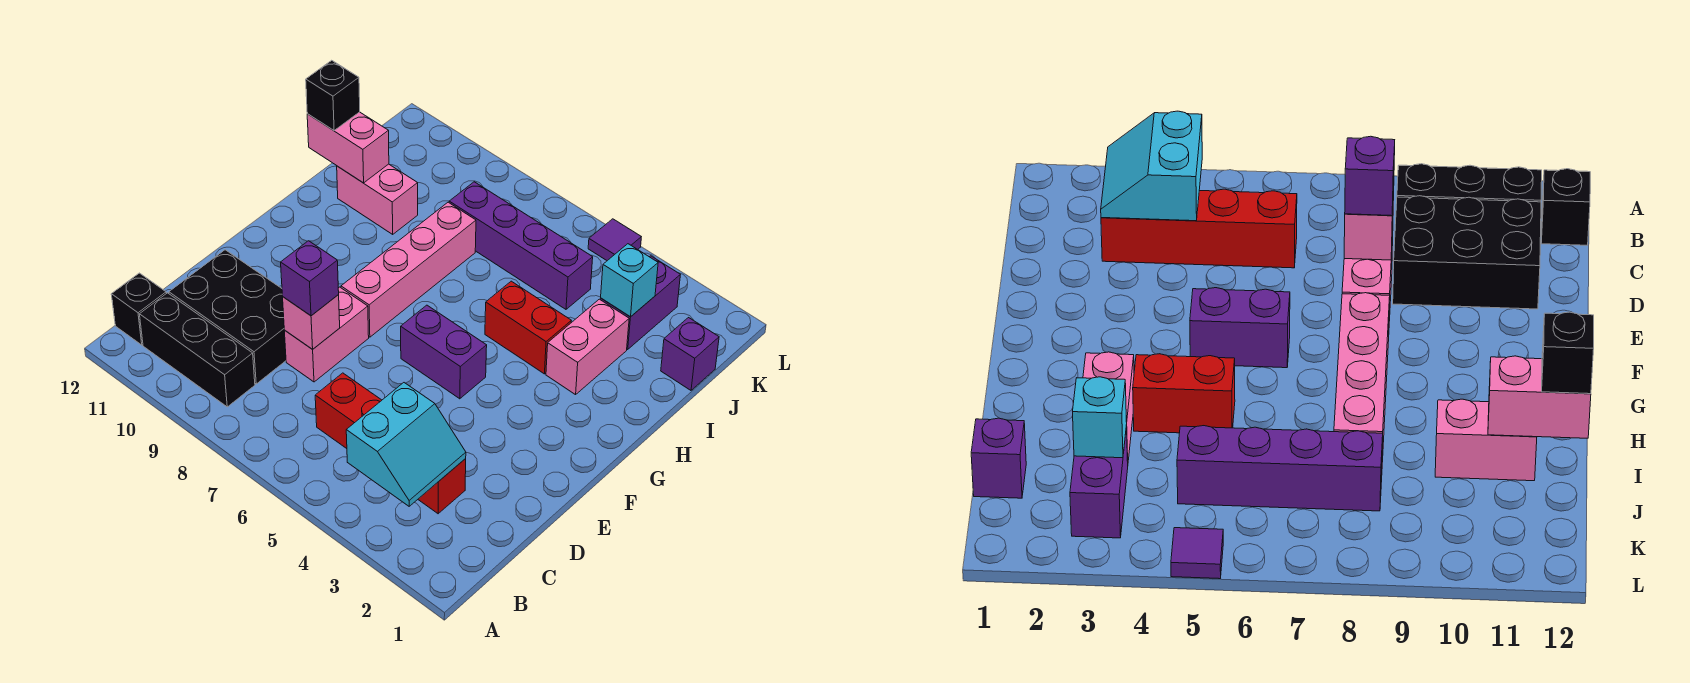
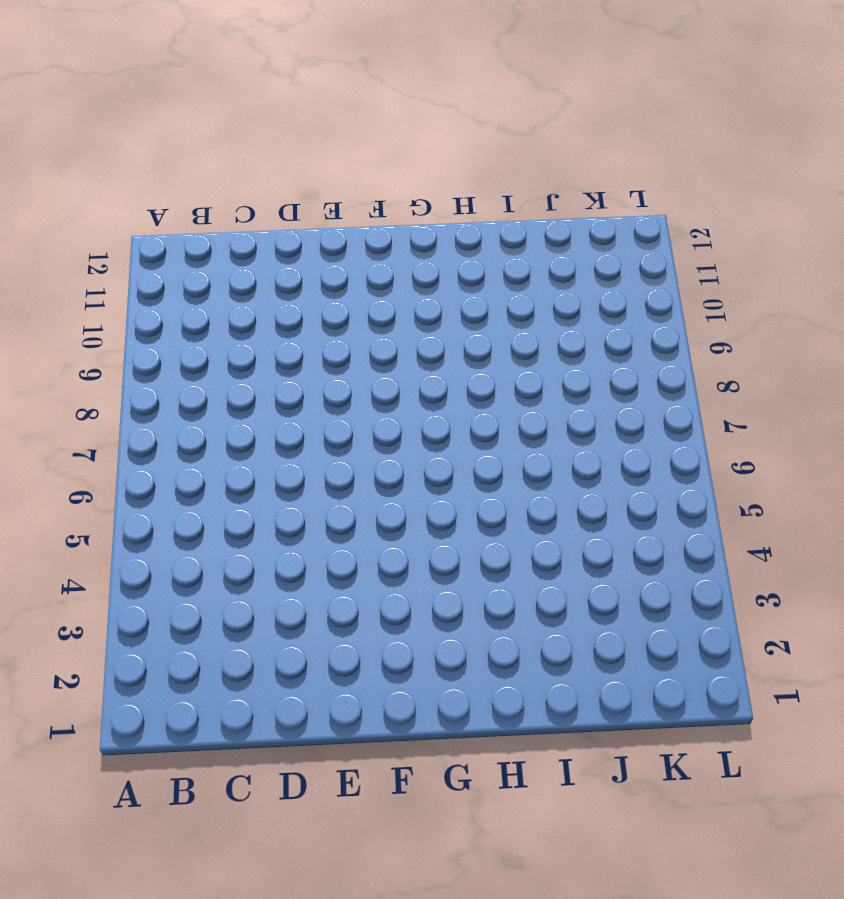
none -> black brick B9:B11 level 1
none -> black brick B12 level 1
none -> red brick C3:C6 level 1

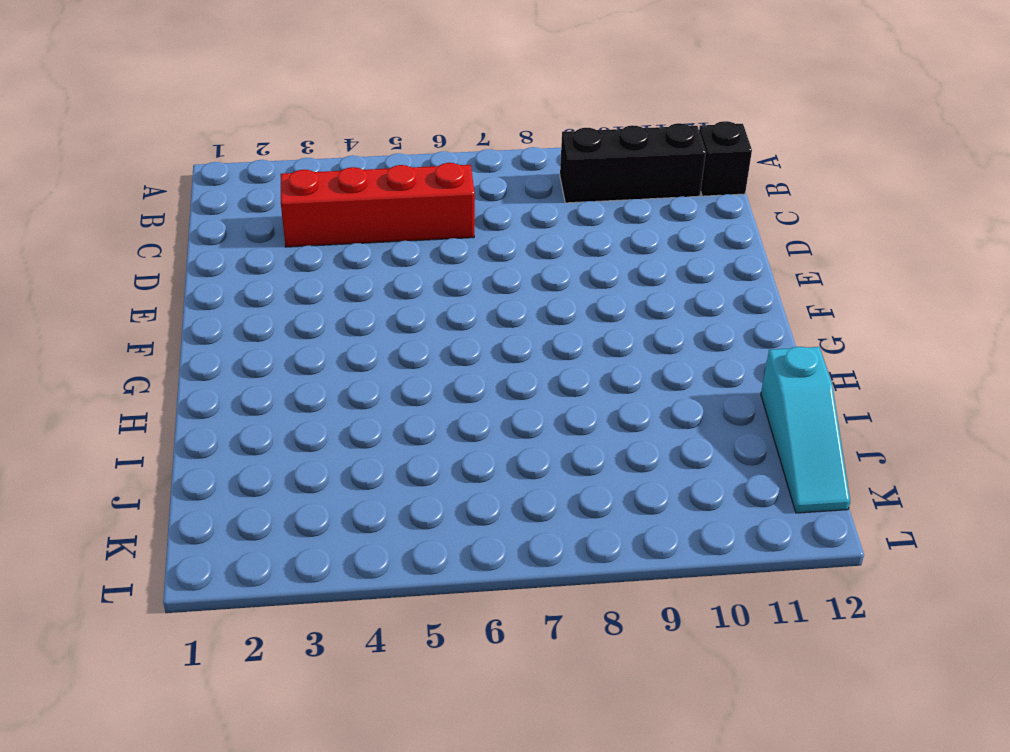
cyan slope I12:K12 level 1 top I -> none
none -> black brick C9:D11 level 1
none -> pink brick D8:E8 level 1
none -> purple brick F5:F6 level 1

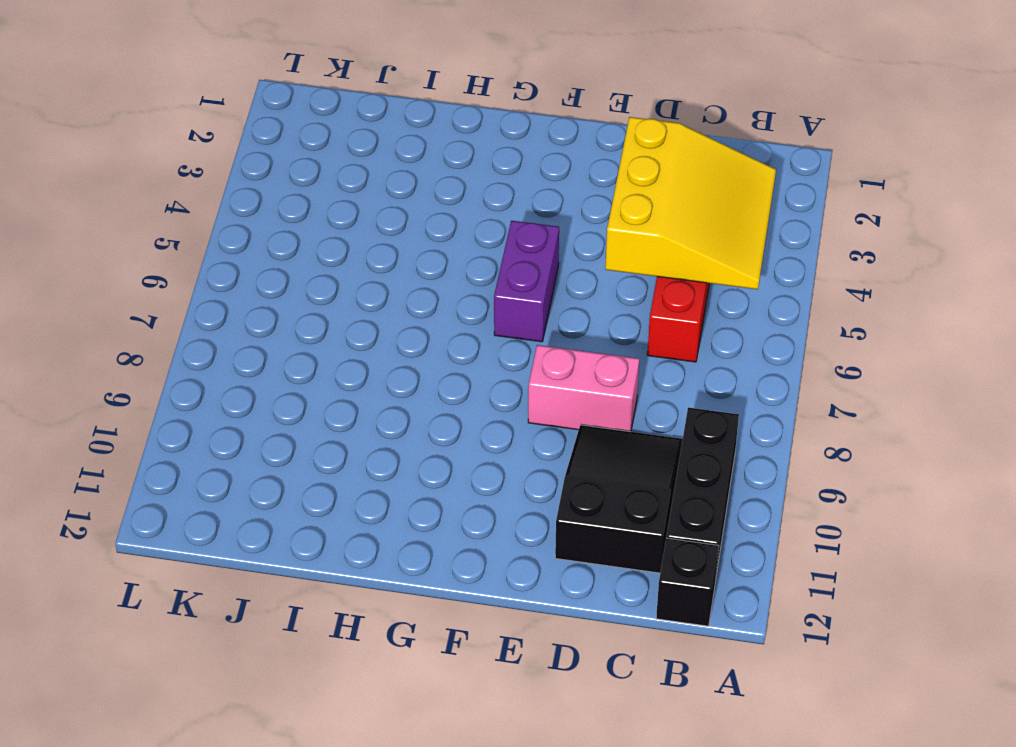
yellow slope B3:D5 level 2 top D -> cyan slope B3:C4 level 2 top 4
black slope C9:D11 level 1 top 11 -> black brick C9:D11 level 1
none -> pink brick F8:I8 level 1
none -> pink brick H3:I3 level 1
none -> red brick H4:H5 level 1

